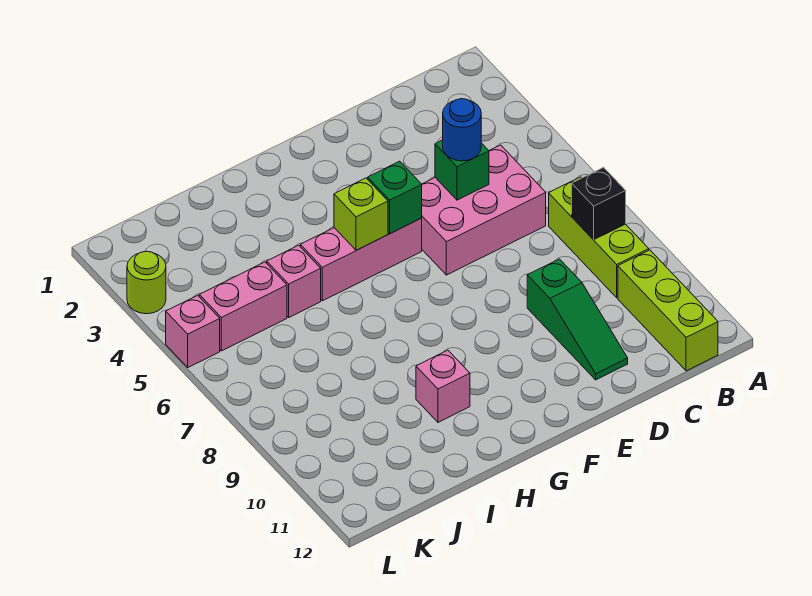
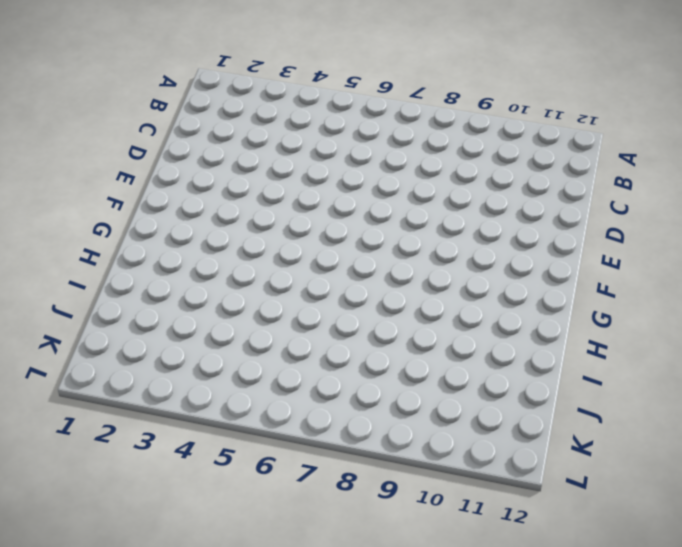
none -> lime brick B7:B9 level 1
none -> lime brick B10:B12 level 1
none -> pink brick C5:E6 level 1

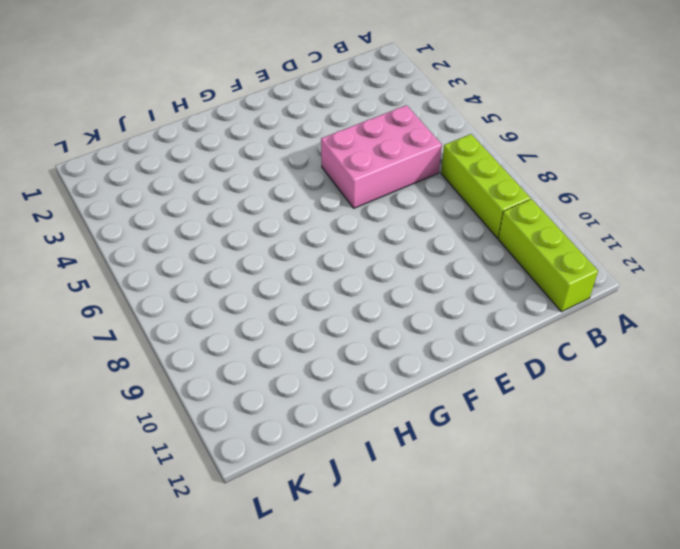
none -> green slope D9:D11 level 1 top 9
none -> pink brick F5:H5 level 1
none -> pink brick H10 level 1

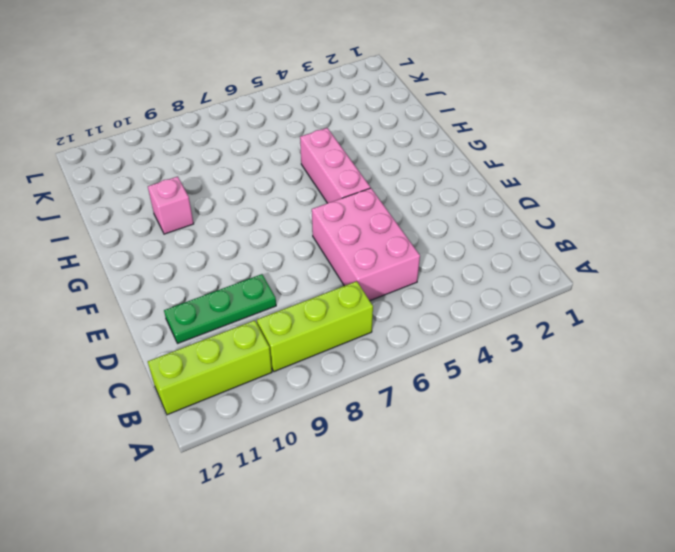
green plate D9:D11 level 1 -> green slope D9:D11 level 1 top 9
none -> pink brick I5 level 1
none -> pink brick J5:K5 level 1
none -> lime round brick L3 level 1

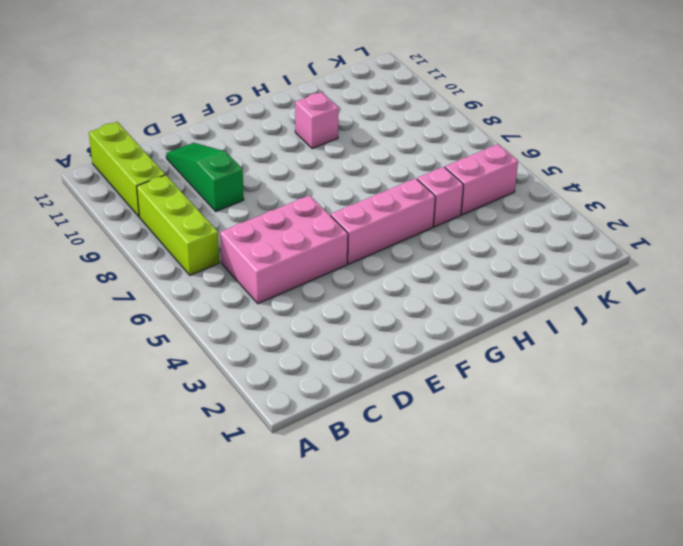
none -> lime round brick L3 level 1
none -> pink brick L5 level 1
none -> black brick B8 level 2

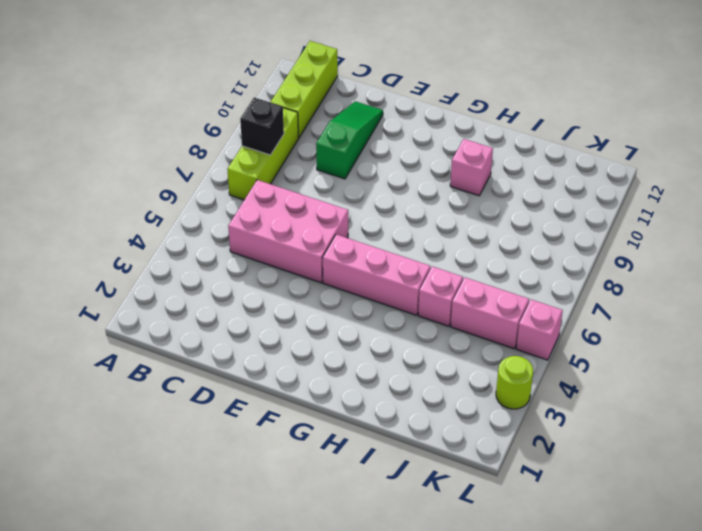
none -> green brick D5 level 2
none -> green brick F5 level 2
none -> lime brick G5 level 2

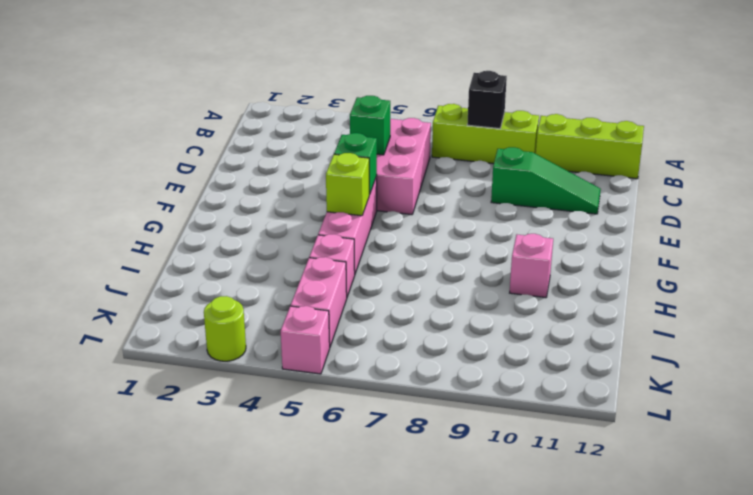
none -> blue round brick D5 level 3

